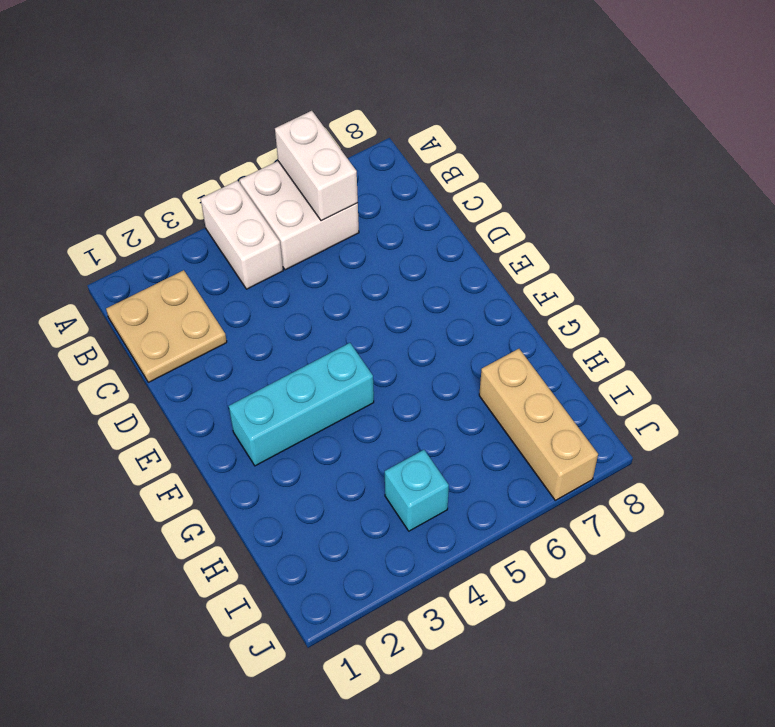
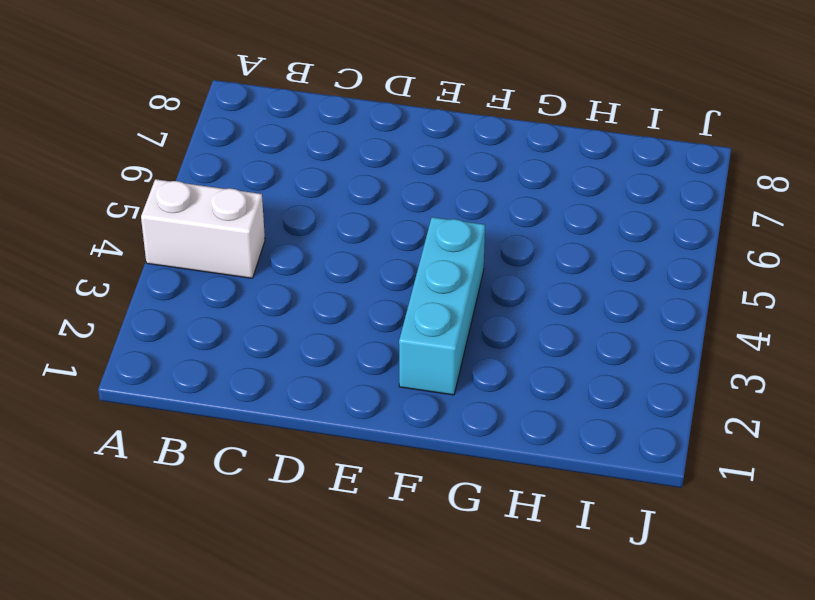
none -> white brick A5:B6 level 1
none -> tan plate B1:C2 level 1

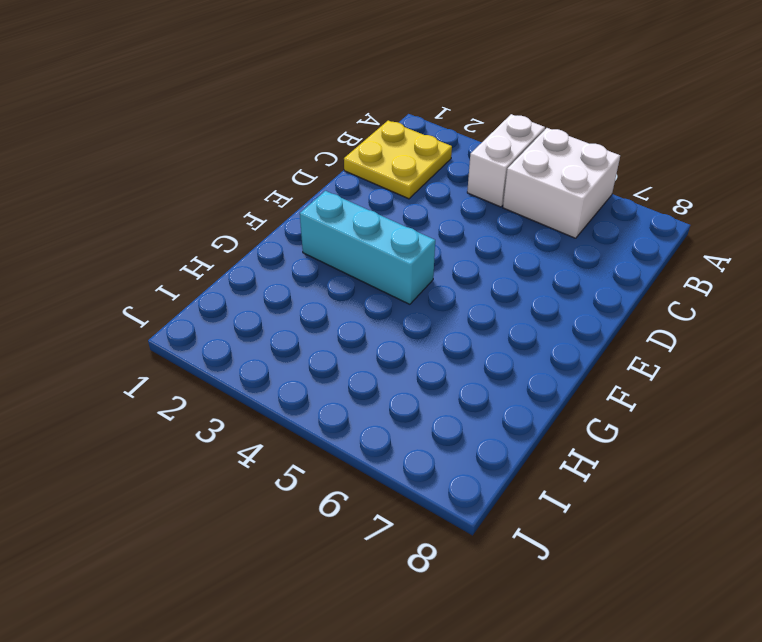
yellow plate B1:C2 level 1 -> tan plate B1:C2 level 1
none -> tan brick H7:J7 level 1
none -> cyan brick I4 level 1

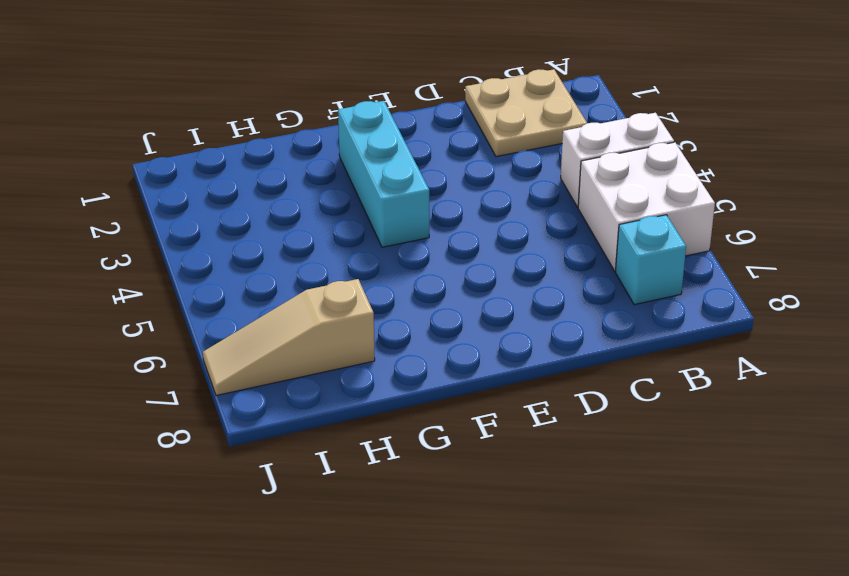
cyan brick B7 level 1 -> cyan brick I4 level 1
tan slope H7:J7 level 1 top H -> tan brick H7:J7 level 1
none -> white brick A6:B6 level 2

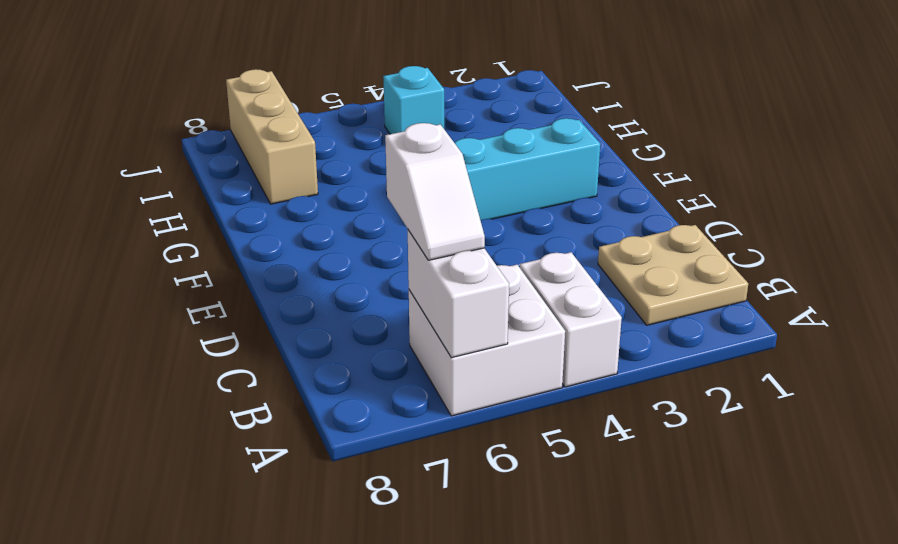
white slope B6:C6 level 3 top C -> none

